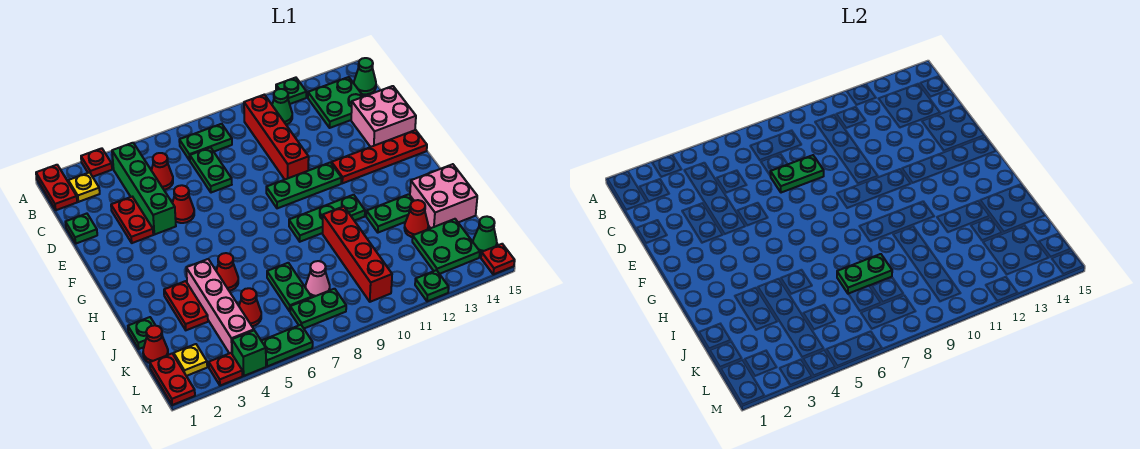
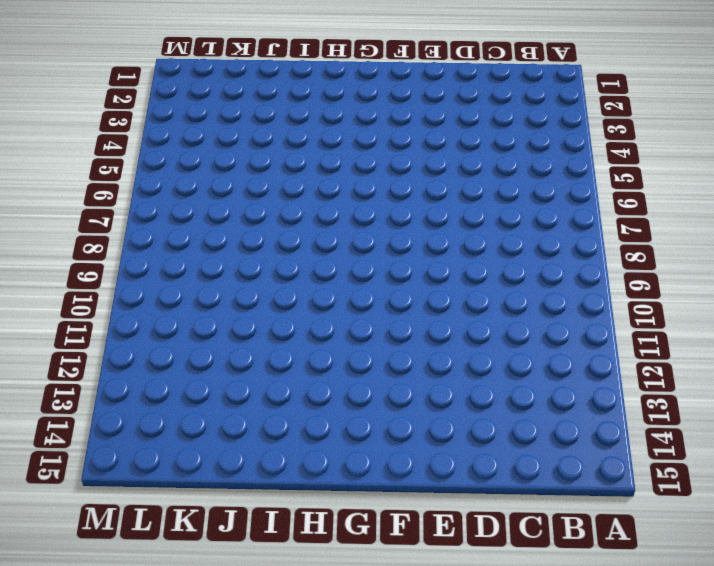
none -> red plate A1:B1 level 1
none -> red plate A3 level 1
none -> green plate A12 level 1
none -> yellow plate B2 level 1

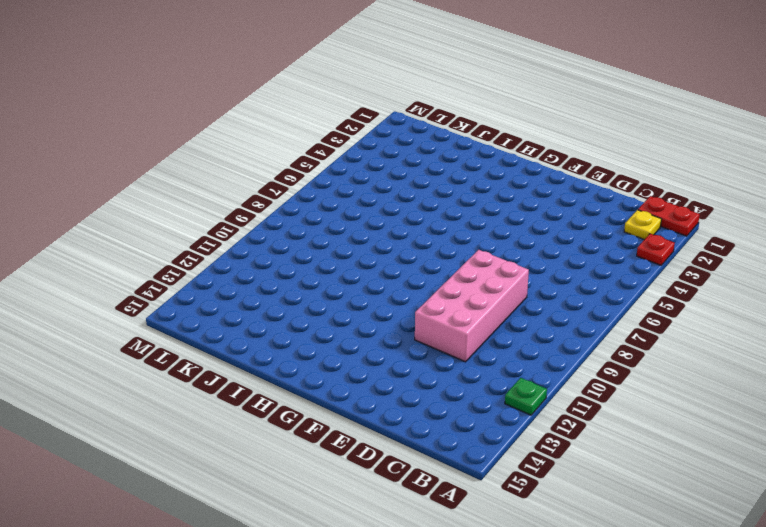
pink brick D8:E11 level 1 -> red brick B10:E10 level 1
none -> green brick B4:E4 level 1
none -> green plate B7:B8 level 1
none -> green cone B11 level 1
none -> green plate B13:C14 level 1

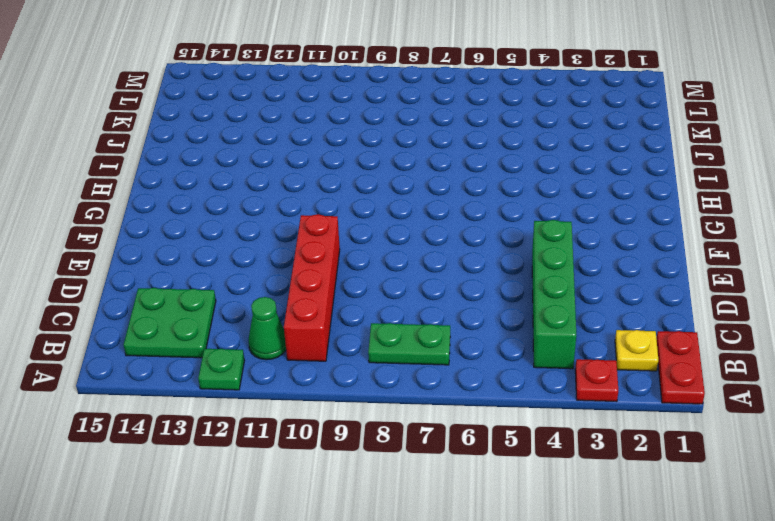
none -> green cone B15 level 1
none -> red cone C5 level 1
none -> green plate C7:D7 level 1
none -> green plate D1 level 1

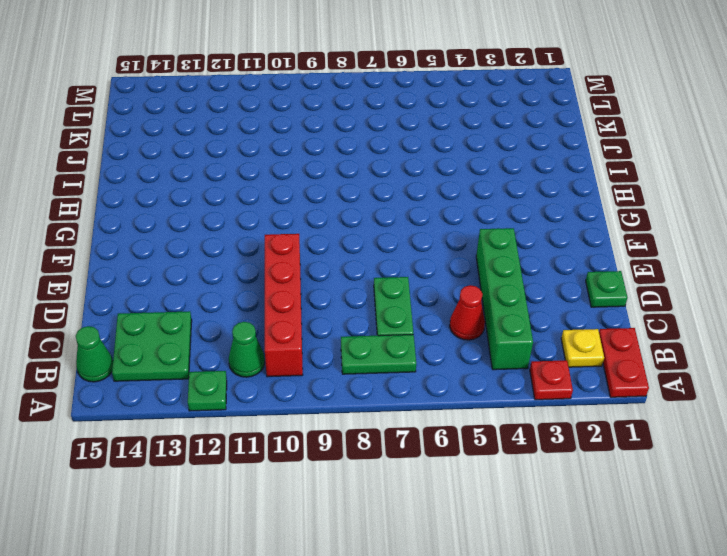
none -> red plate D3:E3 level 1
none -> pink brick D14:E15 level 1
none -> red cone E5 level 1
none -> green plate F9:F11 level 1

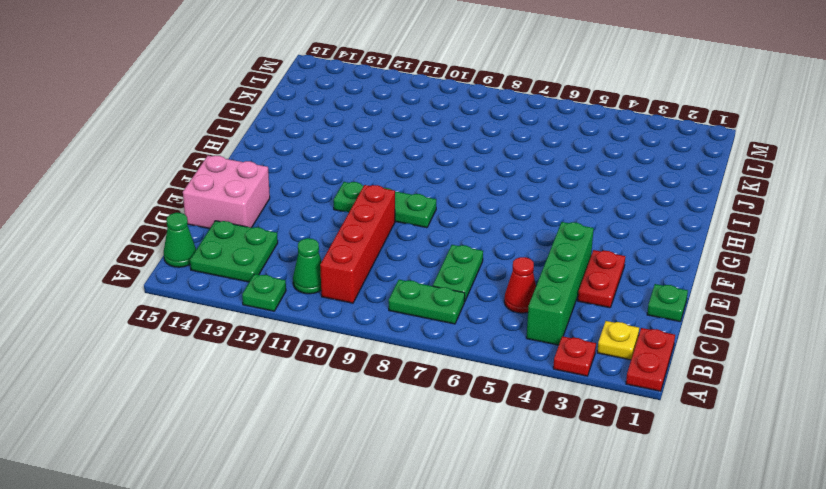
none -> red cone E5 level 1
none -> red plate F12:F15 level 1
none -> green plate H9:H11 level 1
none -> red plate I3:J3 level 1

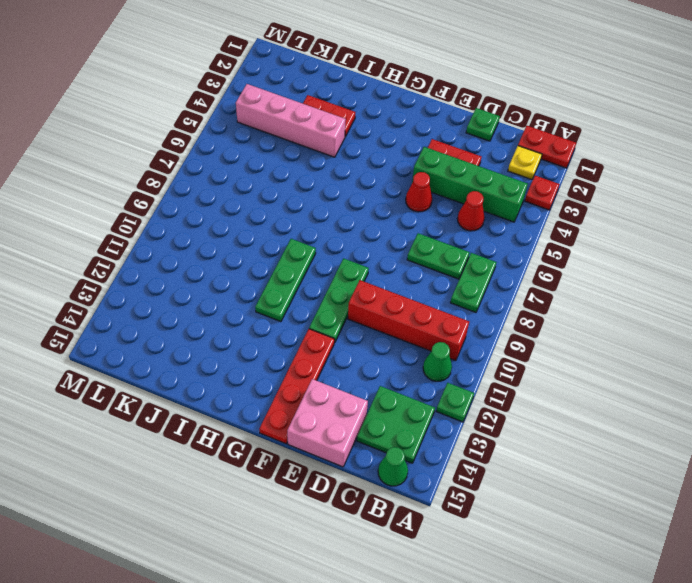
none -> red cone I5 level 1
none -> red brick I10:L10 level 1
none -> green plate I12:I13 level 1
none -> pink brick I14:J15 level 1

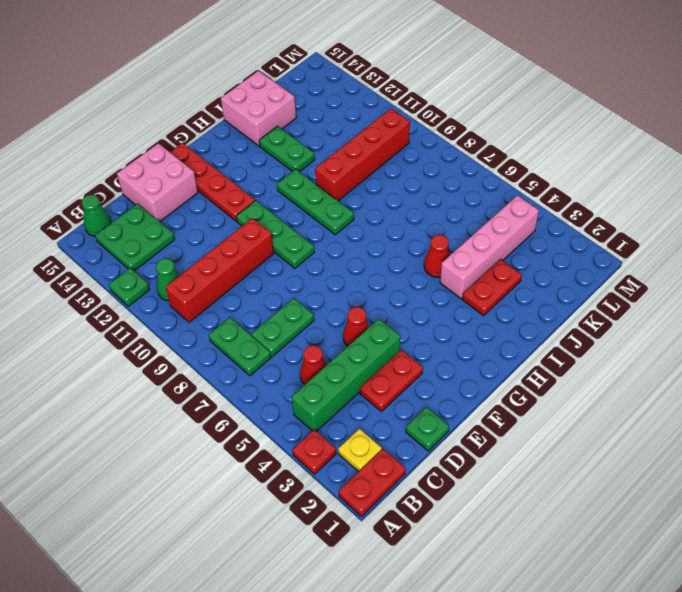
none -> green plate J1 level 1
none -> green plate J7:K7 level 1
none -> red cone J13 level 1
none -> red cone K1 level 1

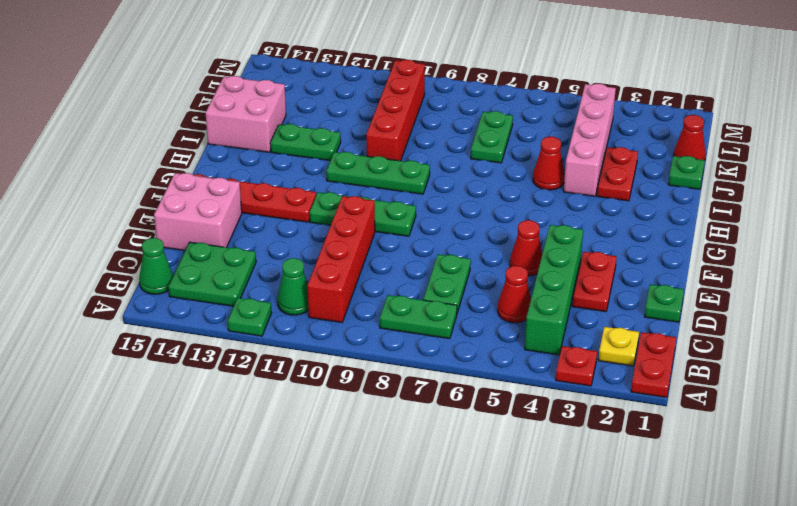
none -> red cone J13 level 1
none -> red cone K5 level 1
none -> pink cone K8 level 1
none -> green plate K13:L14 level 1

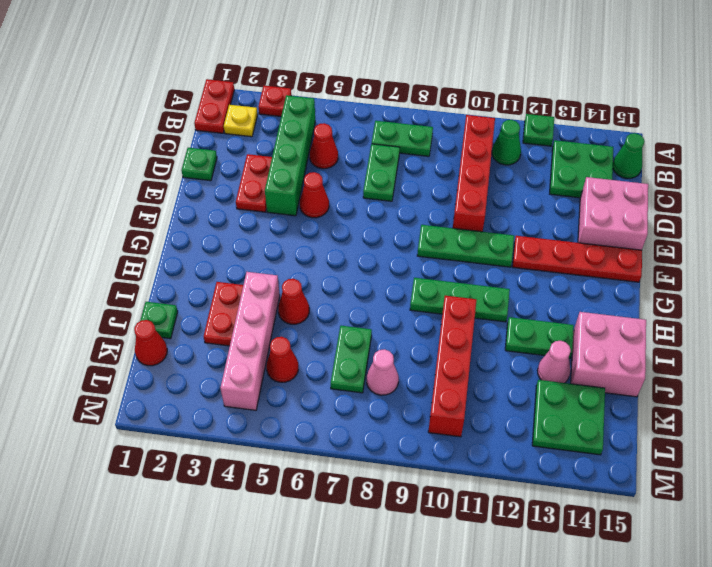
pink cone J13 level 1 -> red cone J13 level 1
none -> red plate L1:M1 level 1
none -> yellow plate L2 level 1
none -> green plate L7:L8 level 1
none -> green cone L15 level 1

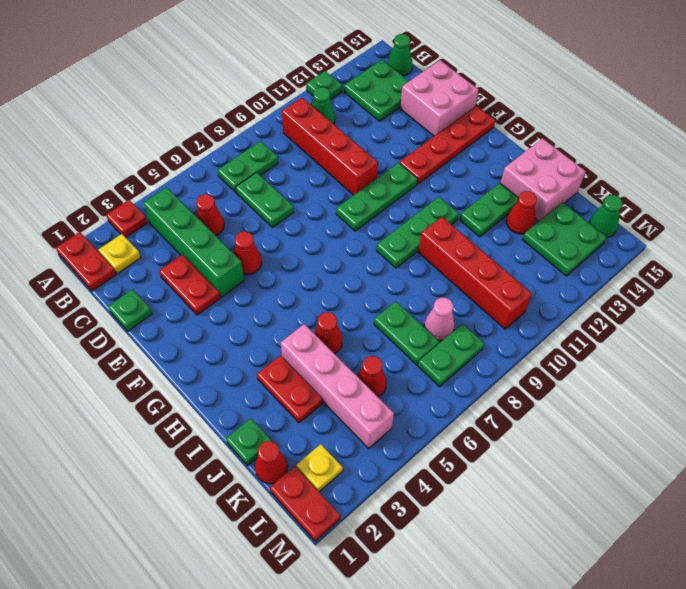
none -> red plate M3 level 1
none -> green brick M4 level 1
none -> green plate M5:M6 level 1
none -> green plate M12 level 1

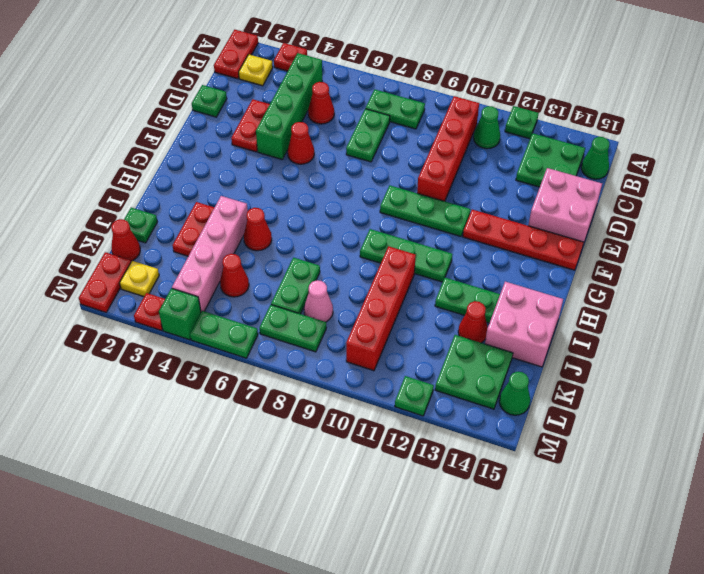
none -> red plate M15 level 1
none -> green plate D7:D8 level 2
none -> green plate J7:J8 level 2

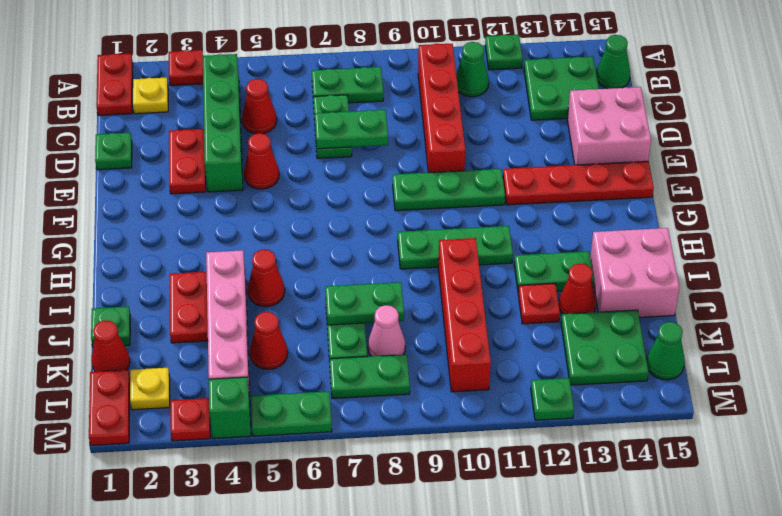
red plate J12 level 1 -> red plate M15 level 1

